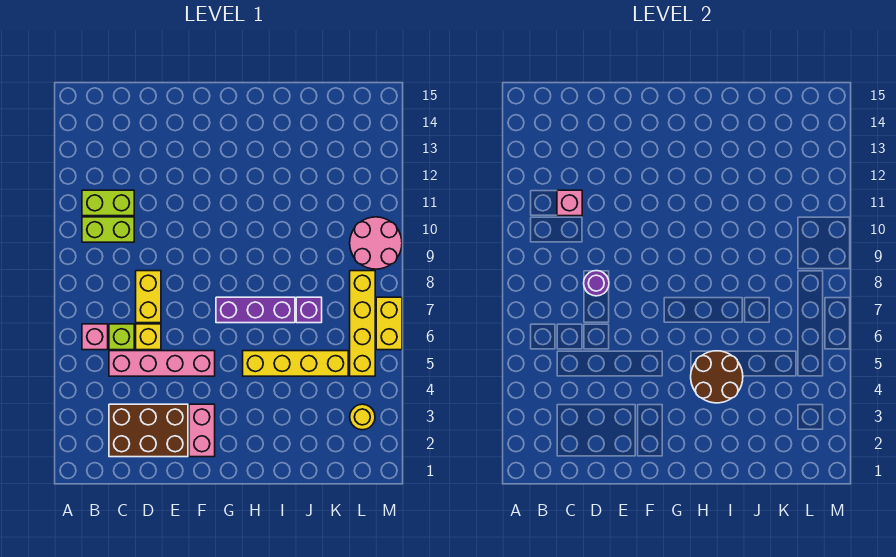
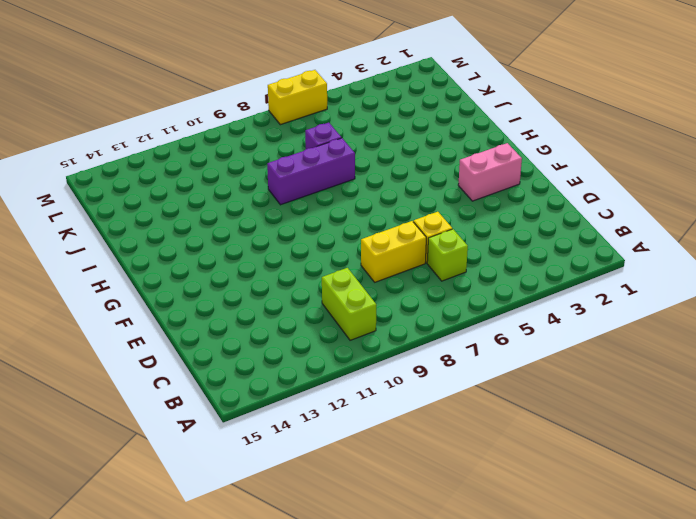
purple brick I7:I9 level 1 -> purple brick G7:I7 level 1
none -> pink brick B6 level 1
none -> lime brick B11:C11 level 1
none -> brown brick C2:E3 level 1

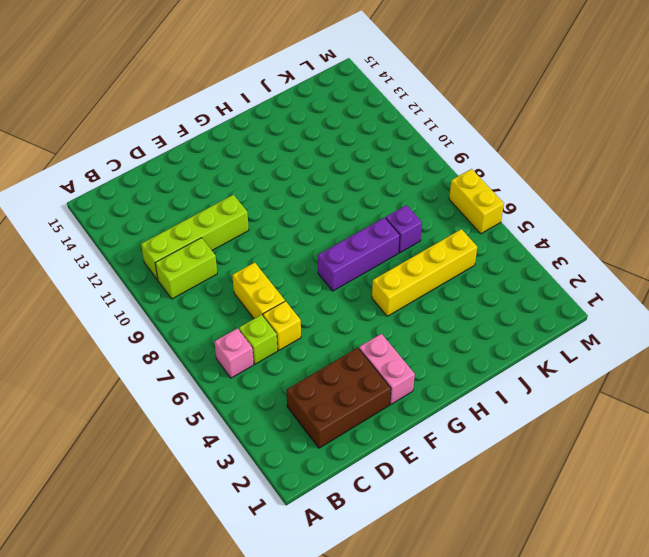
lime brick B11:E11 level 1 -> lime brick B11:C11 level 1
none -> pink brick C5:F5 level 1
none -> yellow round brick L3 level 1
none -> yellow brick L5:L8 level 1

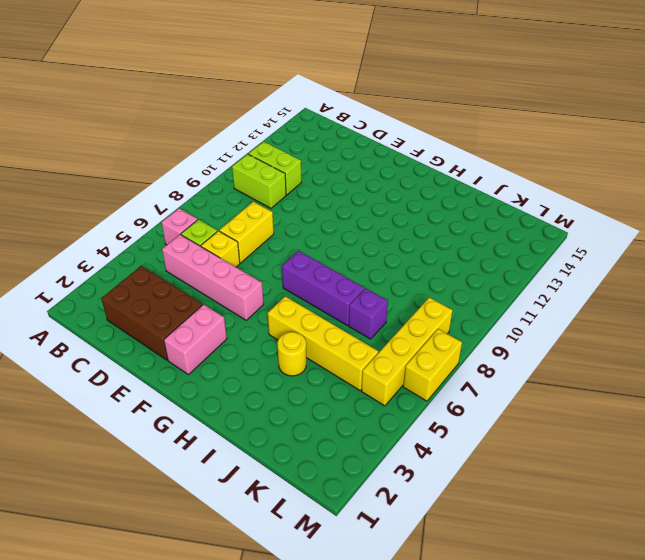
yellow round brick I4 level 1 -> yellow round brick L3 level 1
none -> pink round brick L9:M10 level 1
none -> pink brick C11 level 2
none -> purple round brick D8 level 2

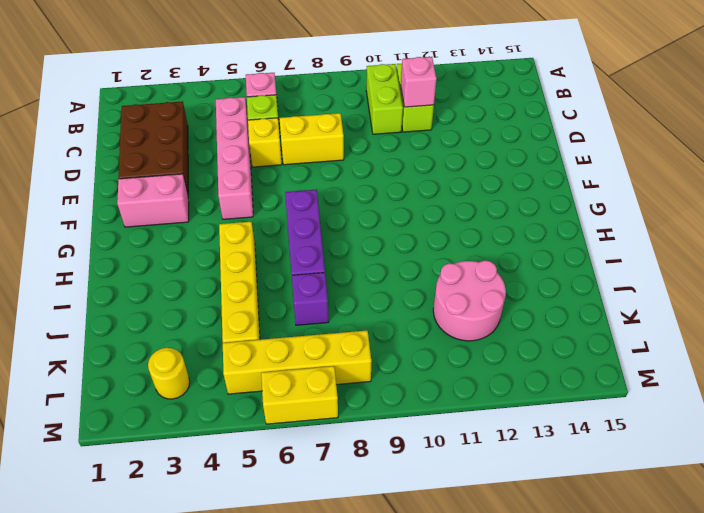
pink round brick J11:K12 level 1 -> pink round brick L9:M10 level 1
none -> purple round brick D8 level 2
none -> brown round brick H4:I5 level 2

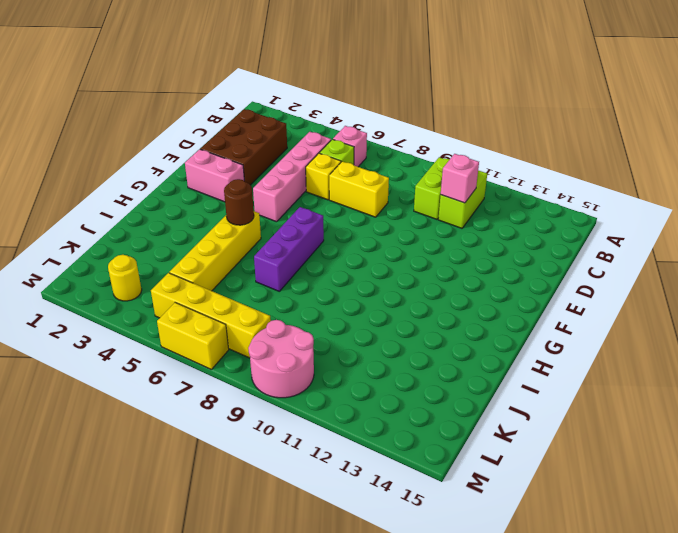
brown round brick H5 level 2 -> brown round brick H4:I5 level 2
none -> purple brick J7 level 1
none -> purple round brick D8 level 2

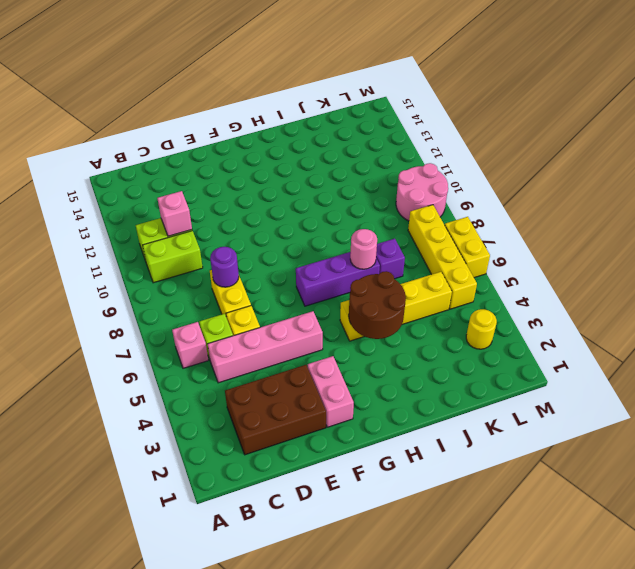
pink round brick I7 level 2 -> none

